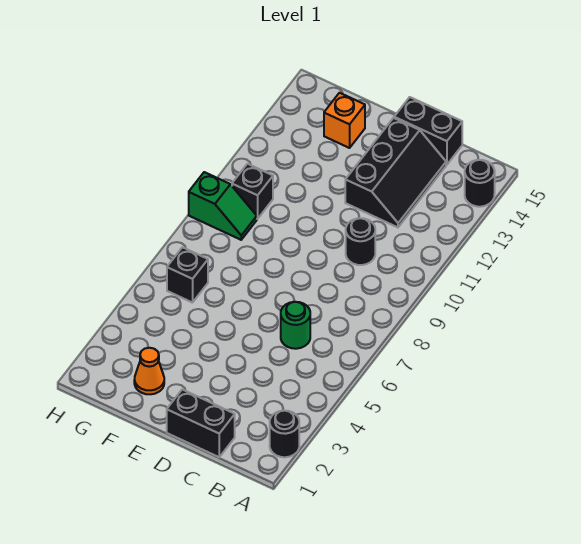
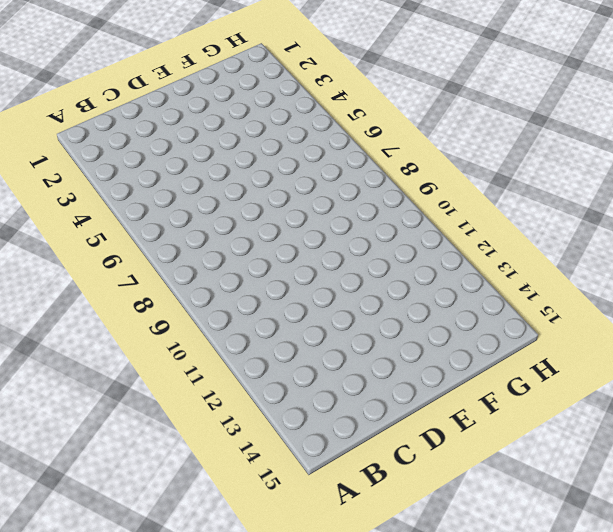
none -> black round brick A2 level 1
none -> black round brick A14 level 1
none -> black brick C1:D1 level 1

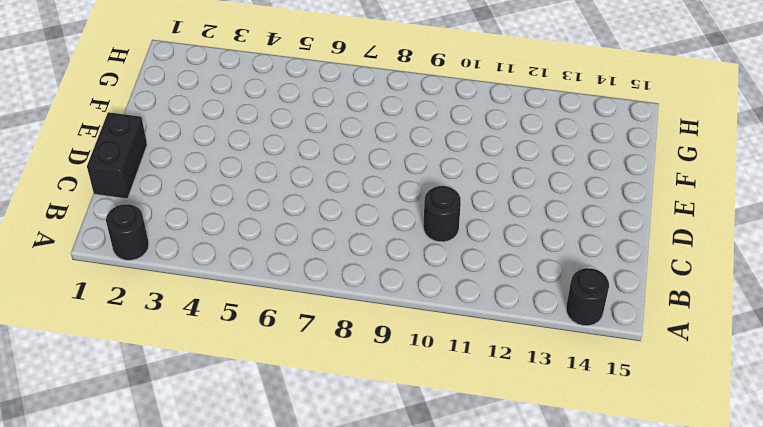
none -> green round brick C6 level 1
none -> black slope C12:D14 level 1 top D
none -> black brick C15:D15 level 1

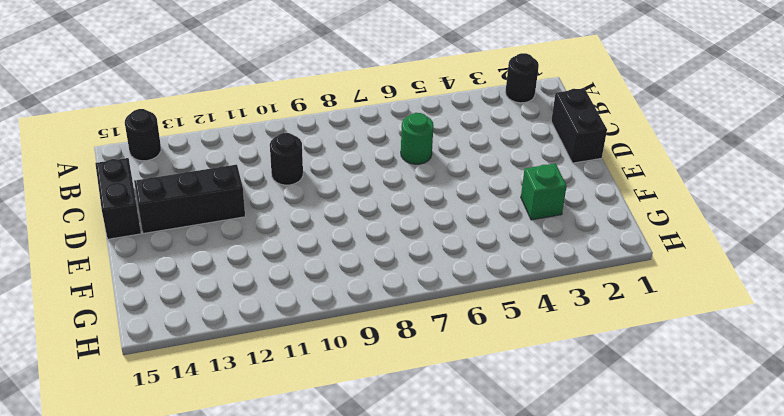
green brick F3 level 1 -> none
none -> orange cone F2 level 1
none -> orange brick F14 level 1
none -> black brick G6 level 1

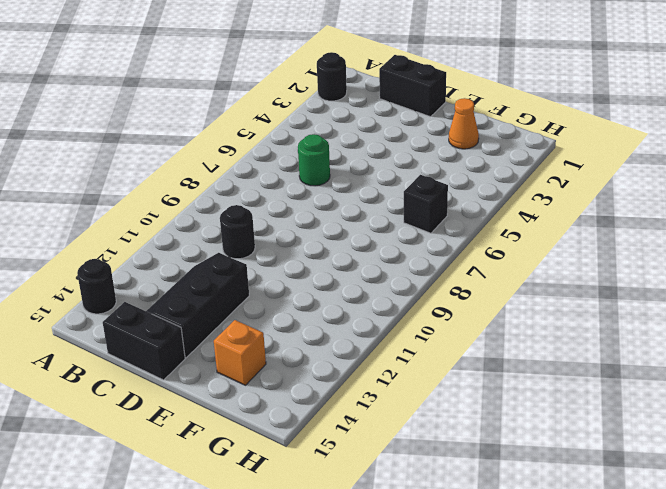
none -> green slope G9:H9 level 1 top H
none -> black brick G10 level 1

